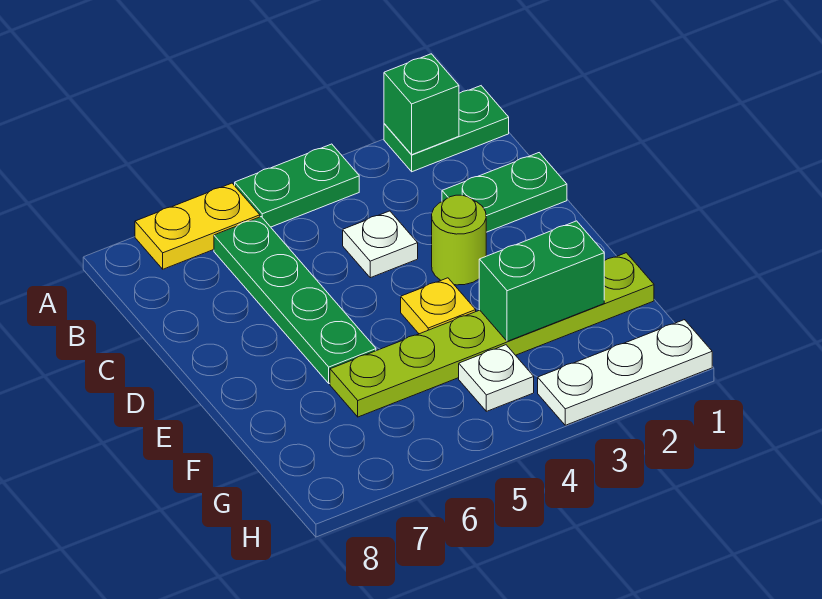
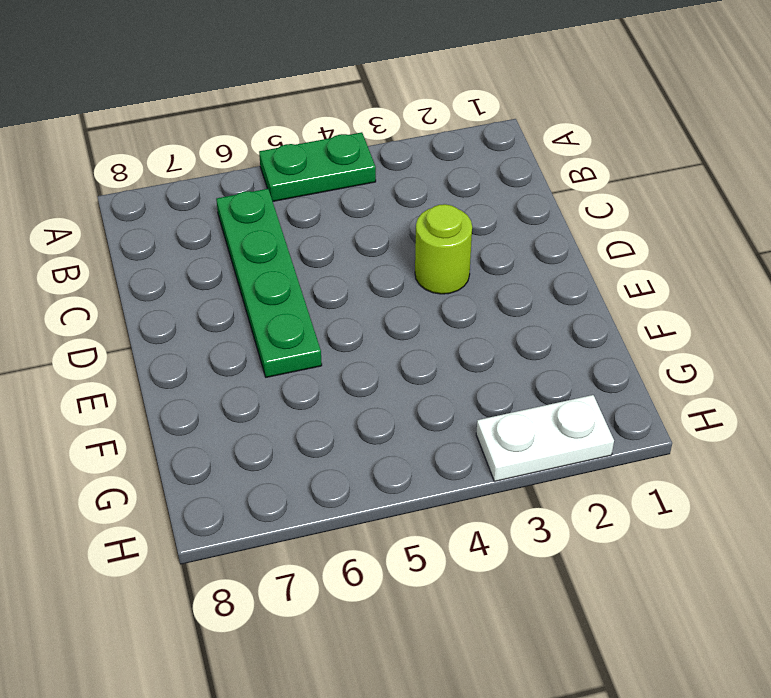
white plate H2:H3 level 1 -> white plate H1:H3 level 1
none -> green plate A1:A2 level 1
none -> yellow plate A6:A7 level 1
none -> green plate C1:C2 level 1

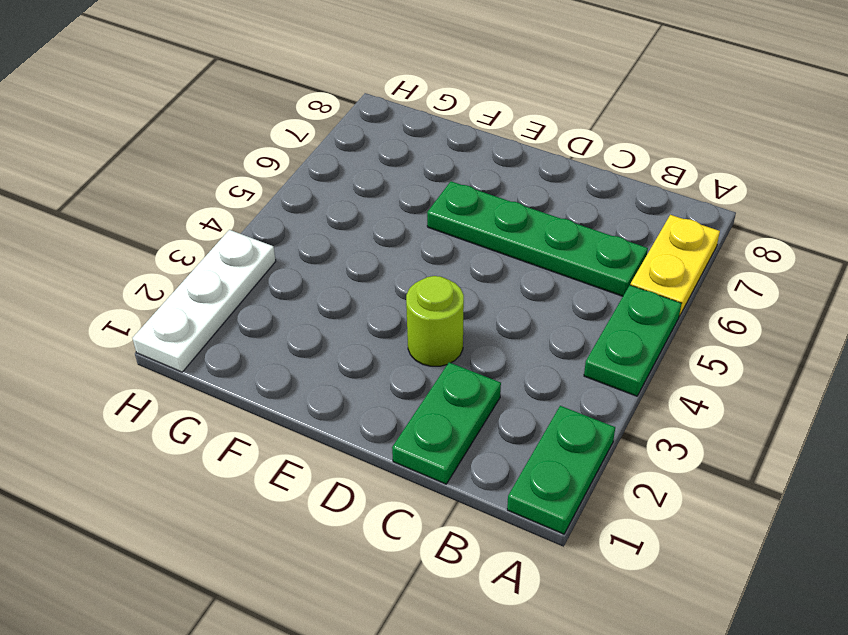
none -> white plate C4 level 1
none -> yellow plate E4 level 1
none -> lime plate F1:F6 level 1

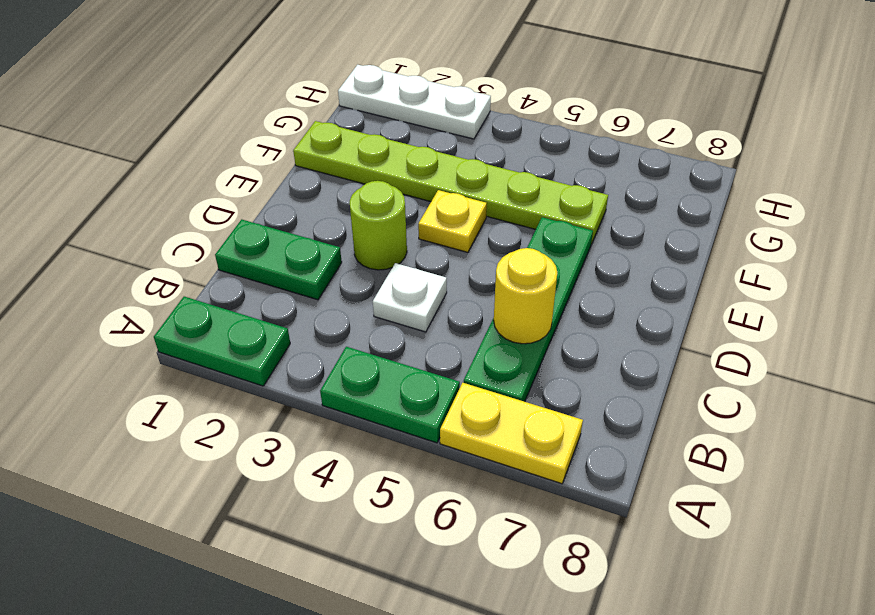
yellow round brick C6 level 2 -> none
none -> white plate G4 level 1
none -> green brick A2 level 2
none -> green brick F2:F3 level 2

